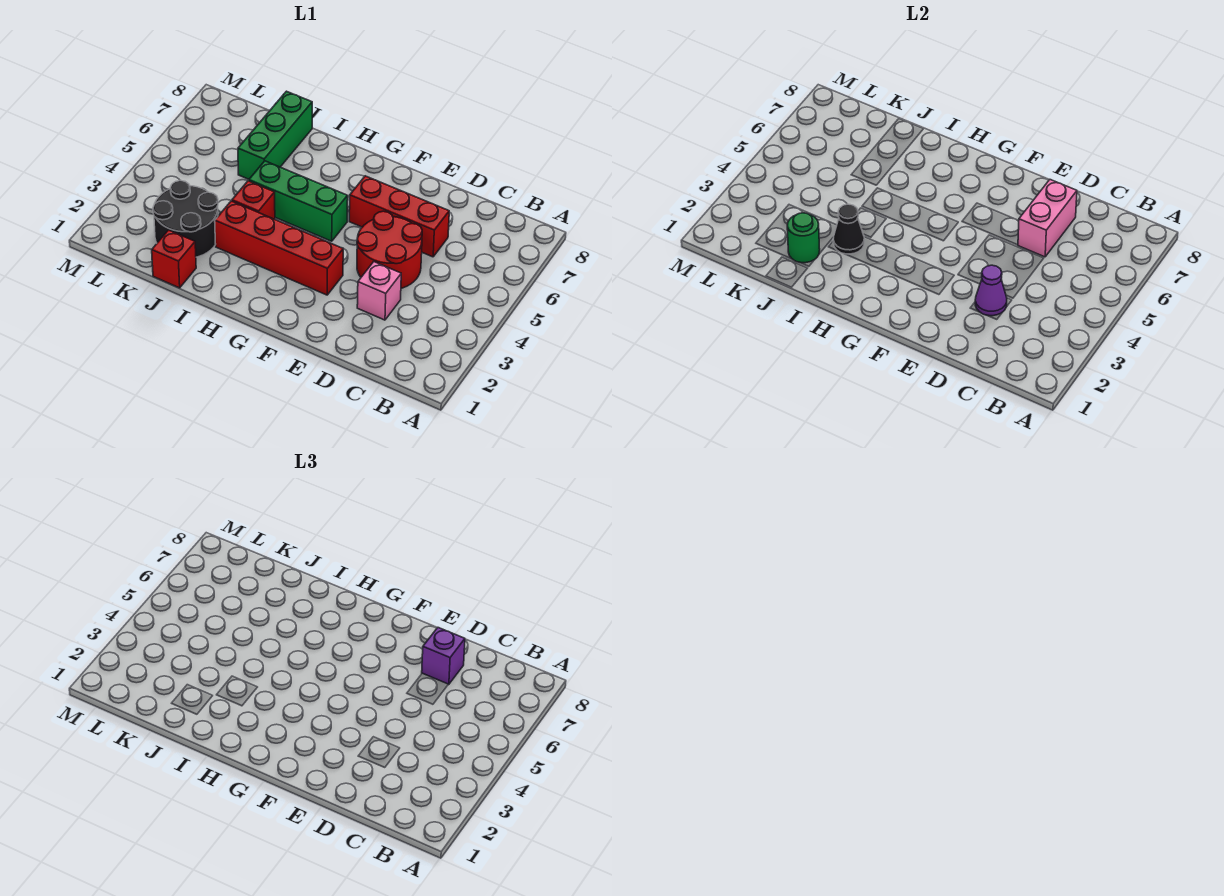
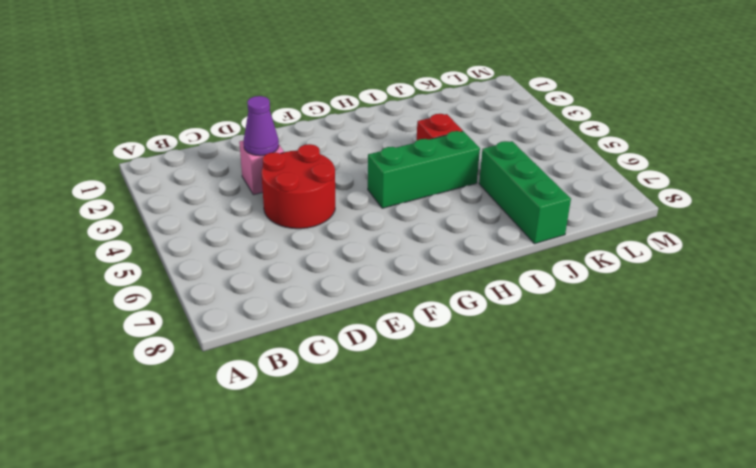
none -> red brick D6:F6 level 1
none -> red brick F3:I3 level 1
none -> red brick J1 level 1

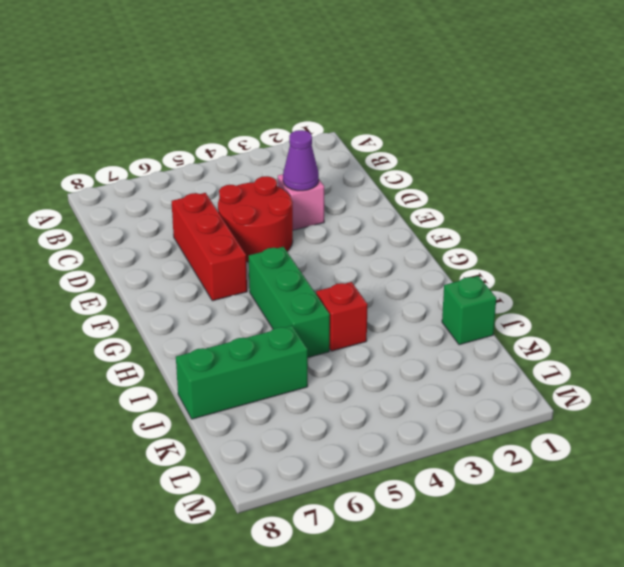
green brick J1 level 1 -> red brick J1 level 1
none -> red brick F3:I3 level 1
none -> black round brick J2:K3 level 1
none -> pink brick D6:D7 level 2

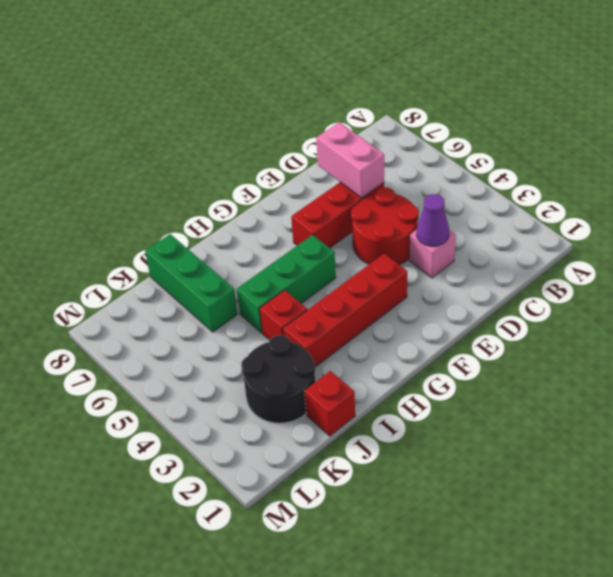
none -> black cone I3 level 2
none -> green round brick J2 level 2
none -> purple brick D7 level 3

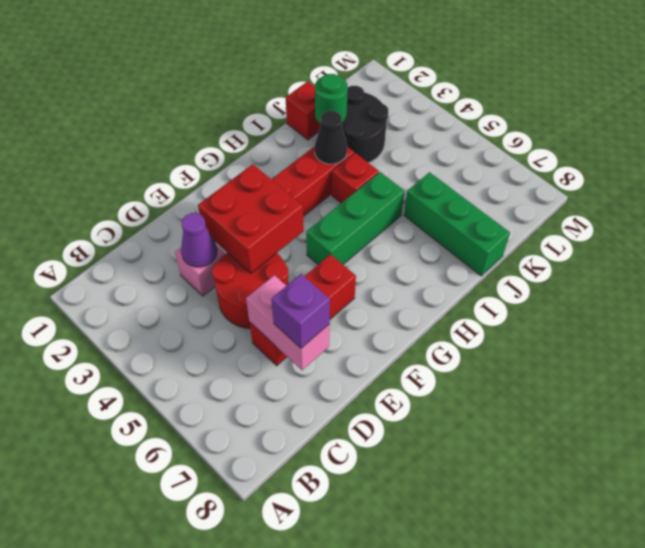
red brick E3:F4 level 2 -> none

